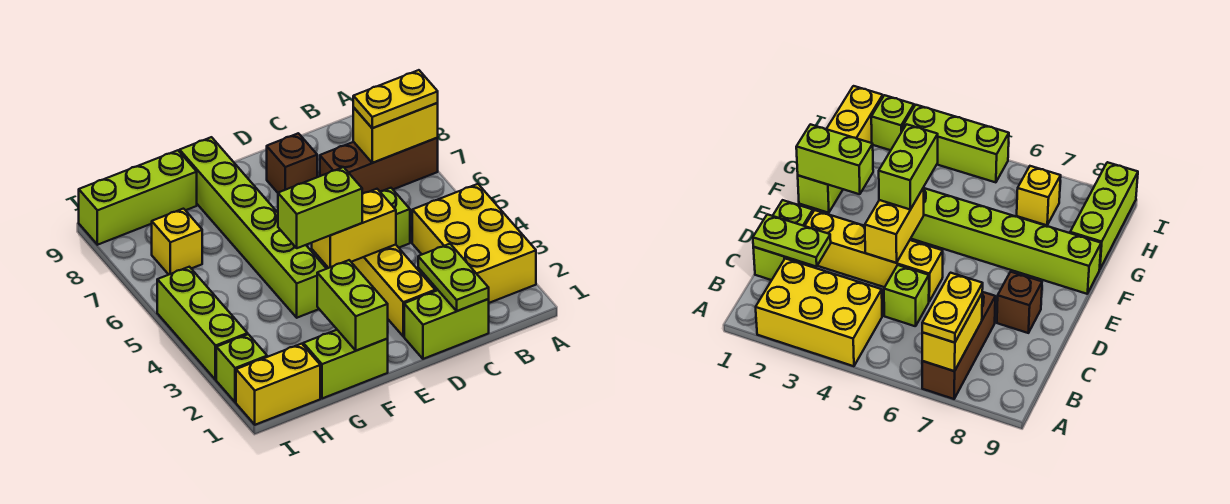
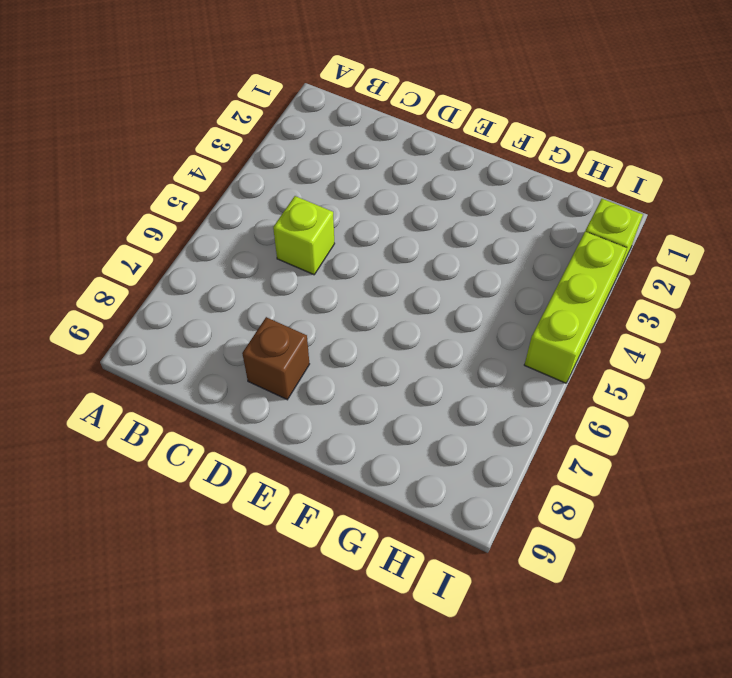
none -> yellow brick A2:B4 level 1
none -> brown brick A7:C7 level 1
none -> lime brick C1:D1 level 1

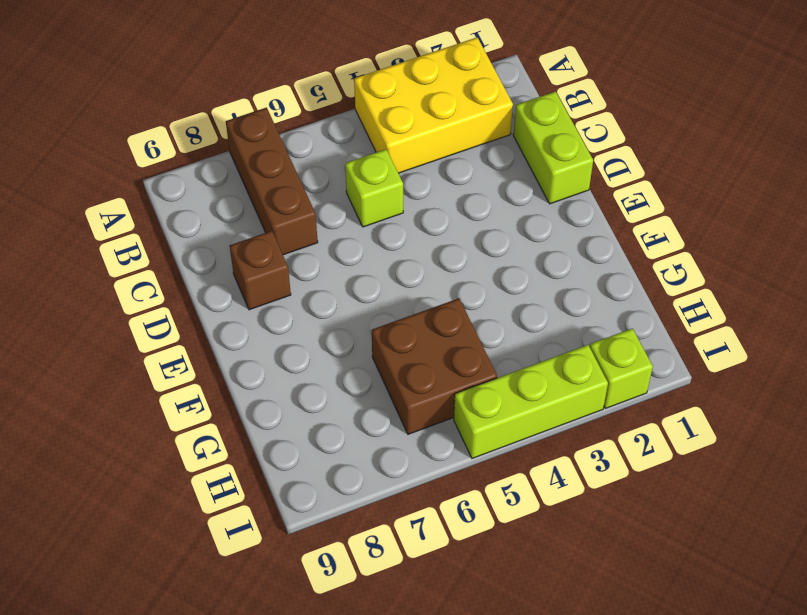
brown brick G5:H6 level 1 -> none
none -> yellow brick D2:D5 level 1
none -> lime brick F1:G1 level 1
none -> lime brick F4:F9 level 1

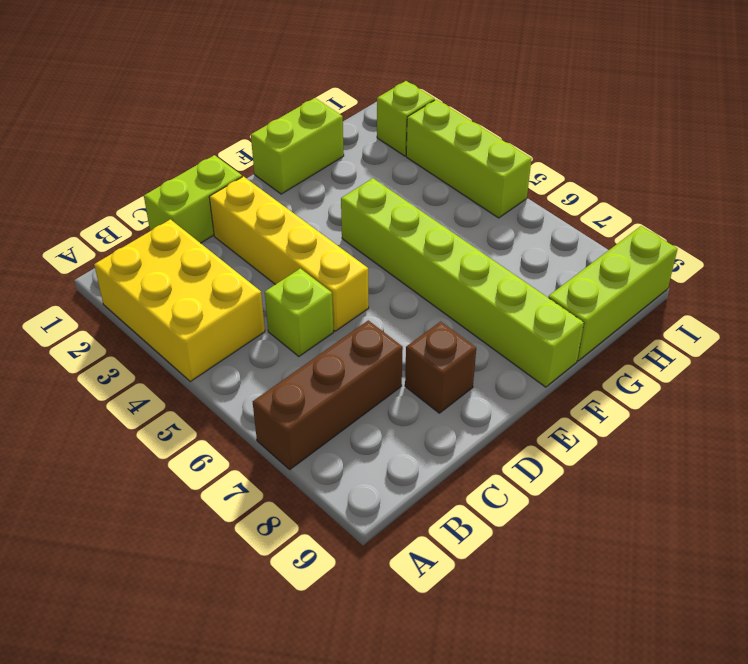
none -> yellow brick H1:I1 level 1
none -> yellow brick H7 level 1
none -> yellow brick A7:B7 level 2

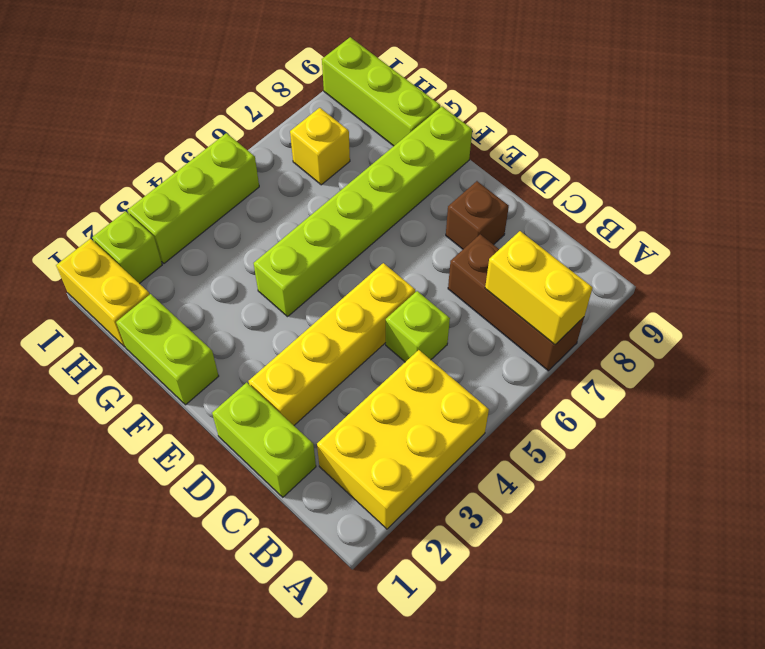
none -> lime plate C1:C2 level 2
none -> yellow brick D4:E4 level 2
none -> lime brick F1:F2 level 2

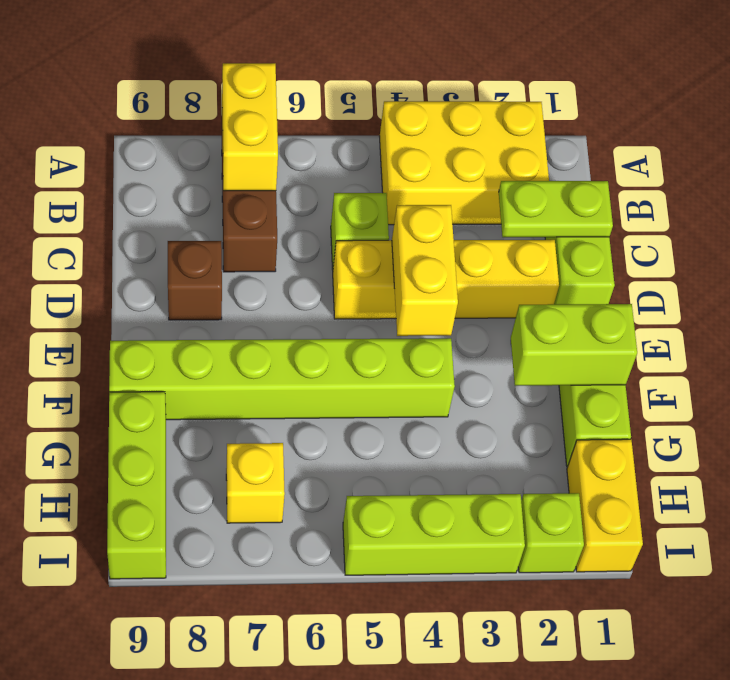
none -> yellow plate A7:B7 level 3
none -> lime brick E4:F4 level 3

